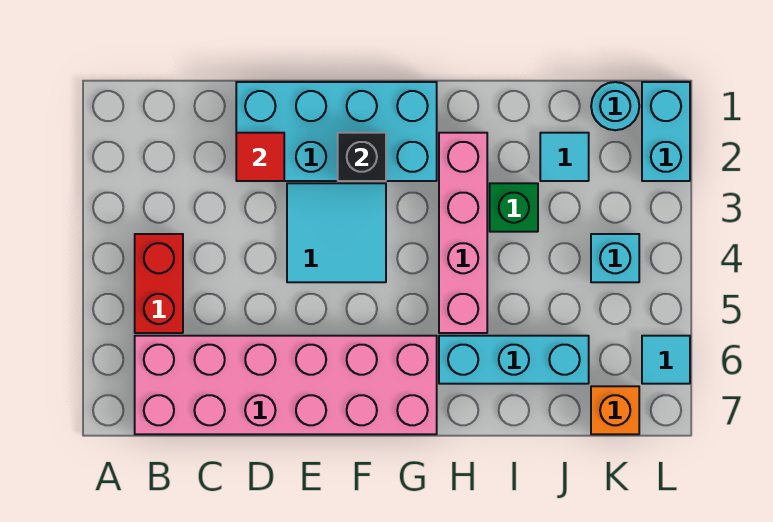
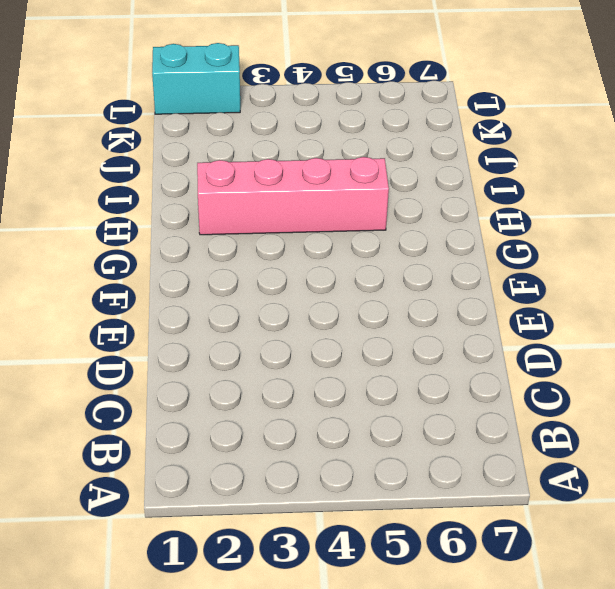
none -> red brick B4:B5 level 1
none -> pink brick B6:G7 level 1
none -> cyan brick D1:G2 level 1

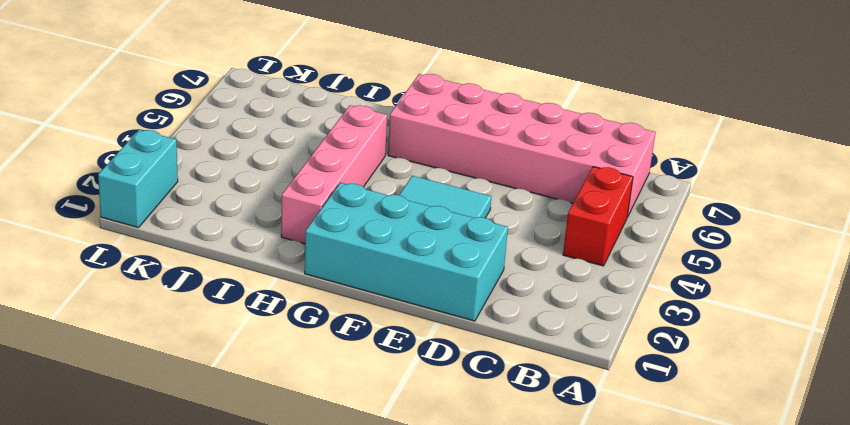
none -> cyan brick H6:J6 level 1
none -> green brick I3 level 1
none -> cyan tile J2 level 1

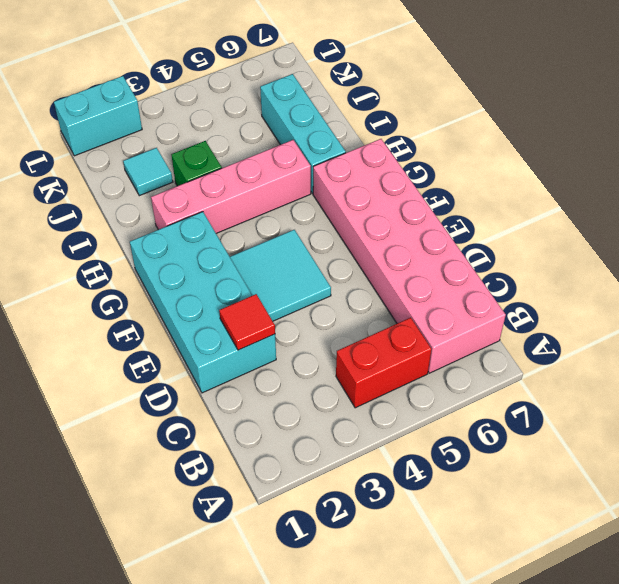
none -> cyan round brick K1 level 1
none -> cyan brick K4 level 1
none -> orange brick K7 level 1

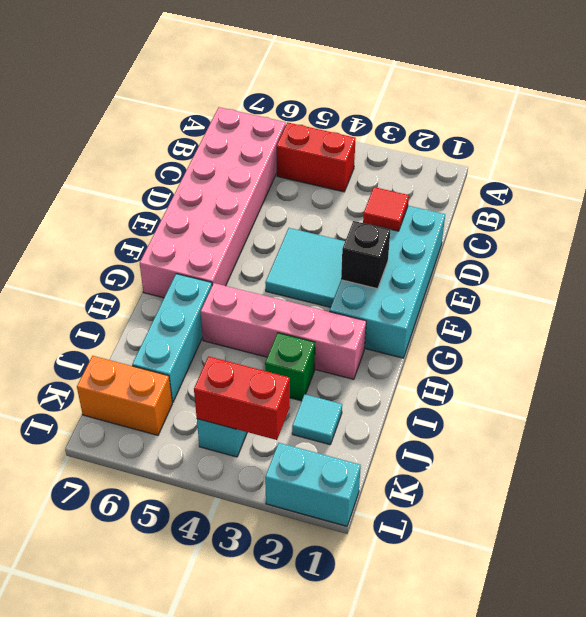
red brick K3:K4 level 2 -> none
orange brick K6:K7 level 1 -> orange brick K7 level 1
none -> cyan round brick K1 level 1
none -> cyan tile L6 level 1

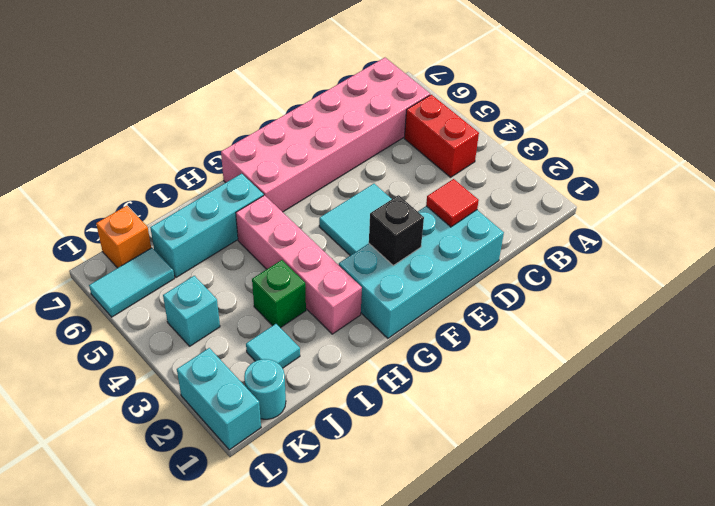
cyan tile K6:L6 level 1 -> cyan tile L6 level 1

